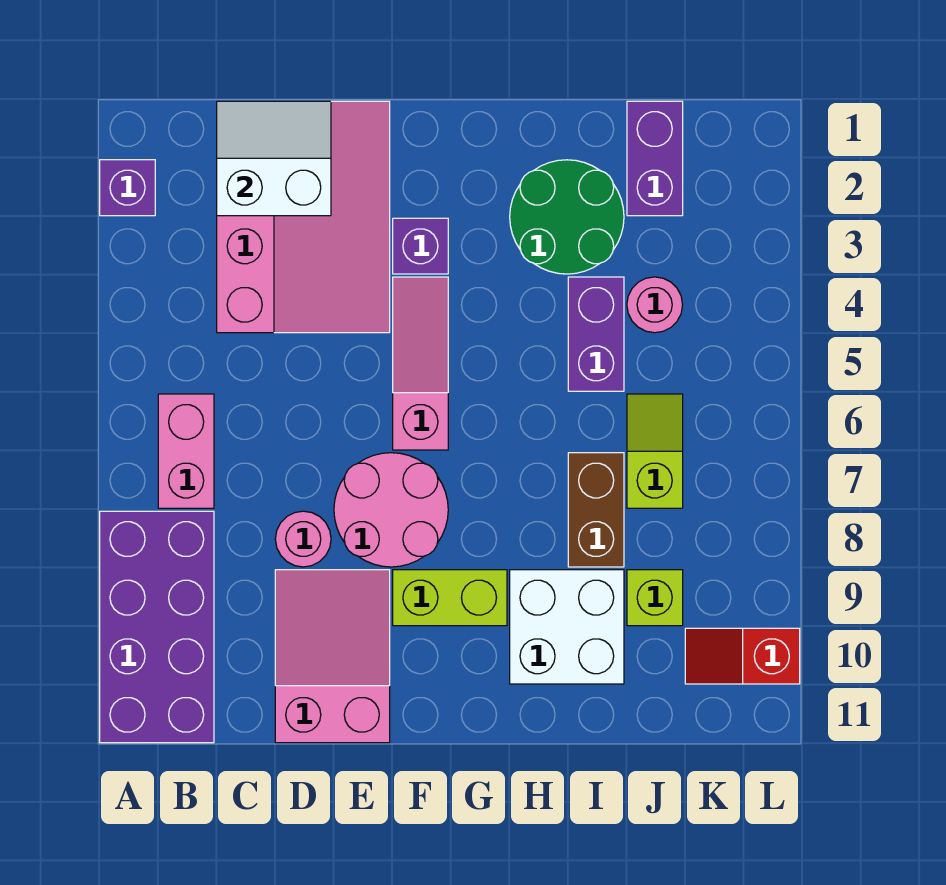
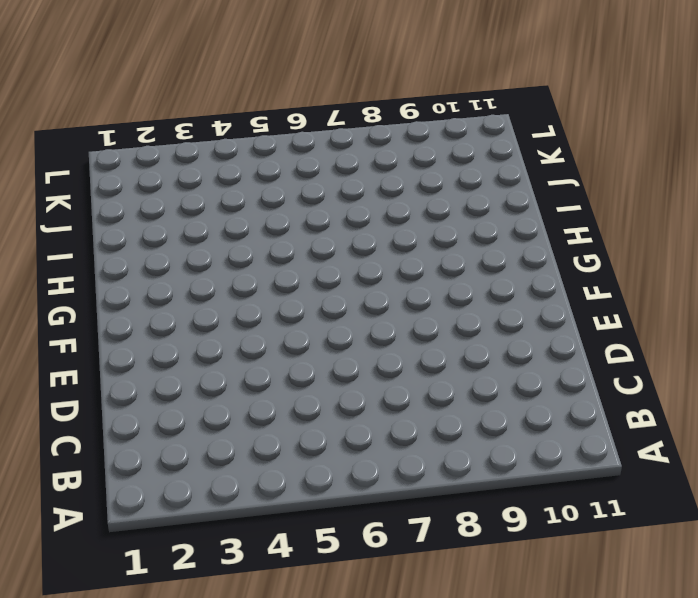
none -> purple brick A2 level 1
none -> purple brick A8:B11 level 1
none -> pink brick B6:B7 level 1

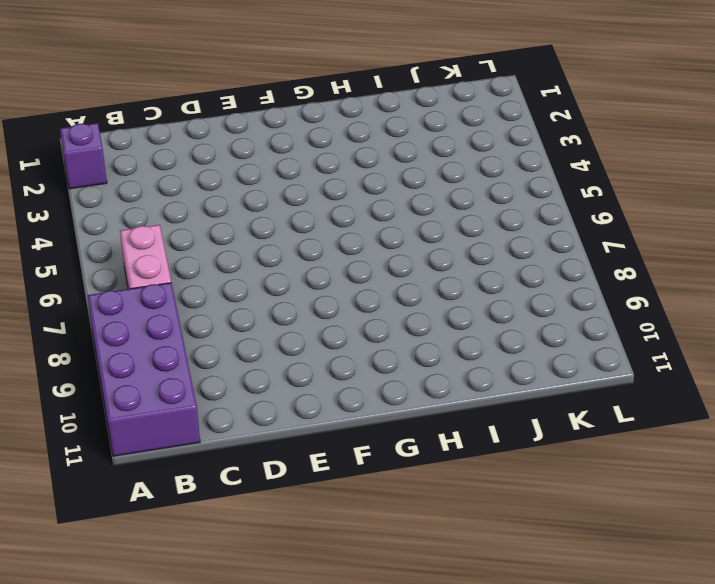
none -> pink slope C1:E4 level 1 top C
none -> pink round brick D8 level 1
none -> pink slope D9:E11 level 1 top 11

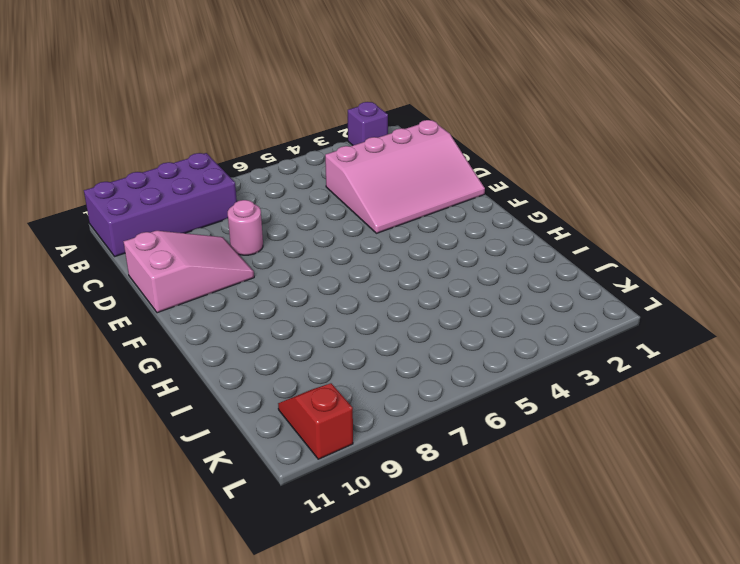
none -> pink brick B6:B7 level 1
none -> pink round brick E7:F8 level 1
none -> purple brick F3 level 1

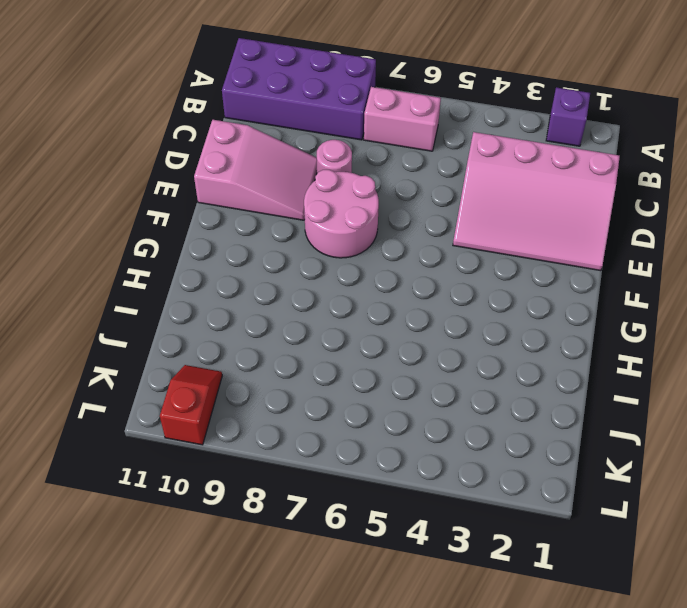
none -> purple brick F3 level 1
none -> pink slope F4:F6 level 1 top 6
none -> lime brick F9:G9 level 1

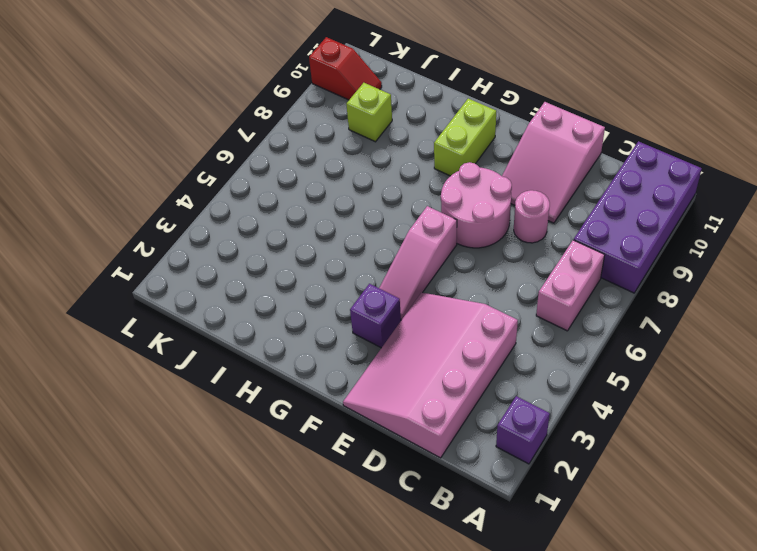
lime brick G9:G10 level 1 -> lime brick F9:G9 level 1
none -> green round brick H2:I3 level 1
none -> white brick H9:I10 level 1
none -> purple brick I4:I5 level 1

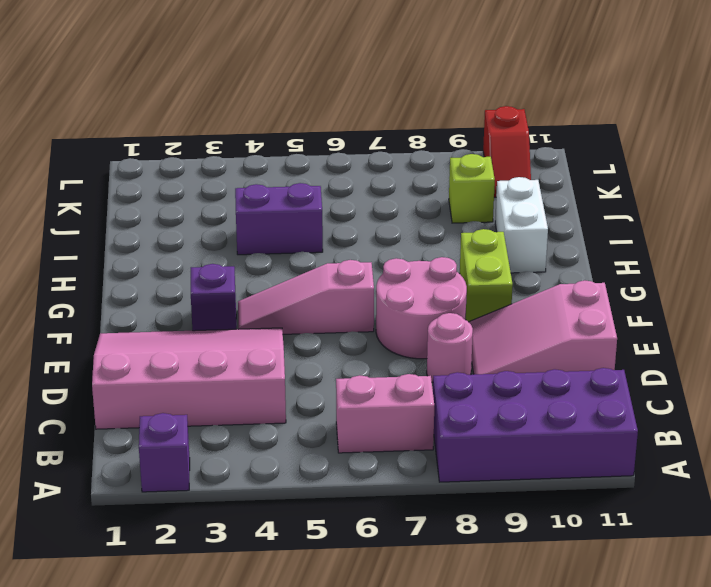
white brick H10:I10 level 1 -> white brick H9:I10 level 1
none -> green round brick H2:I3 level 1
none -> brown brick I7:I8 level 1
none -> purple brick J1:J2 level 1

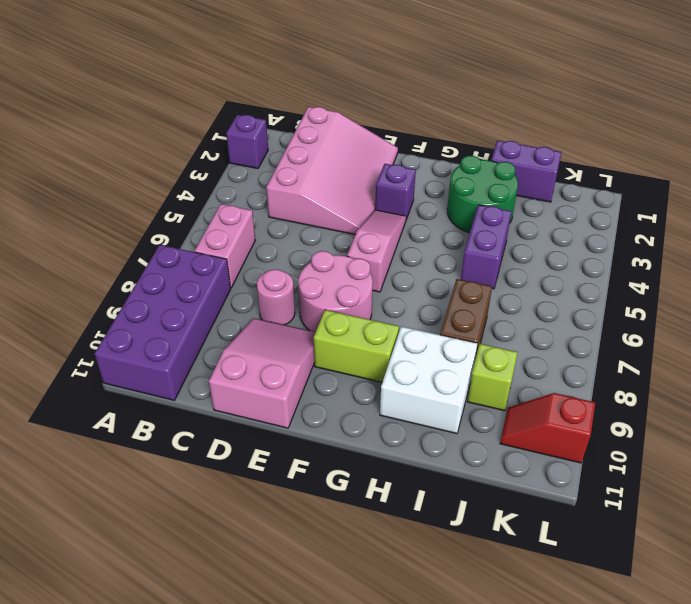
purple brick I1:J1 level 1 -> purple brick J1:J2 level 1
none -> pink round brick J4 level 1
none -> lime slope J6:J7 level 1 top 7
none -> white slope C1:D2 level 2 top 2

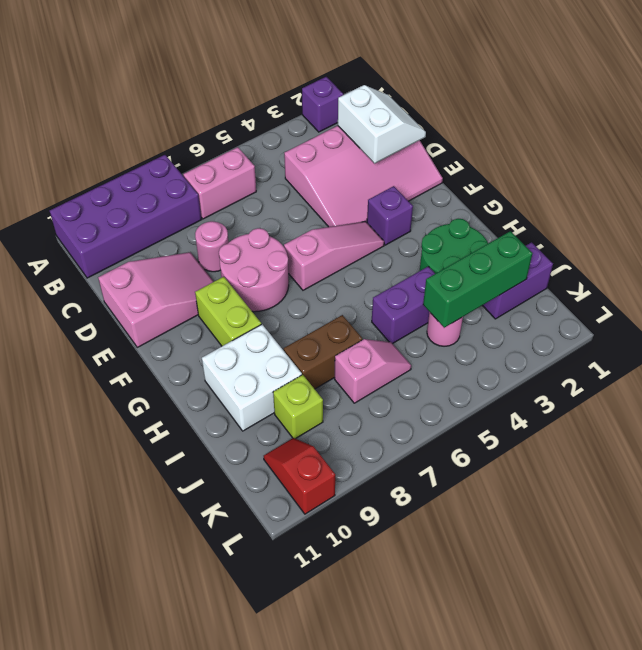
green brick J2:J4 level 2 -> none
pink slope J6:J7 level 1 top 7 -> lime slope J6:J7 level 1 top 7

